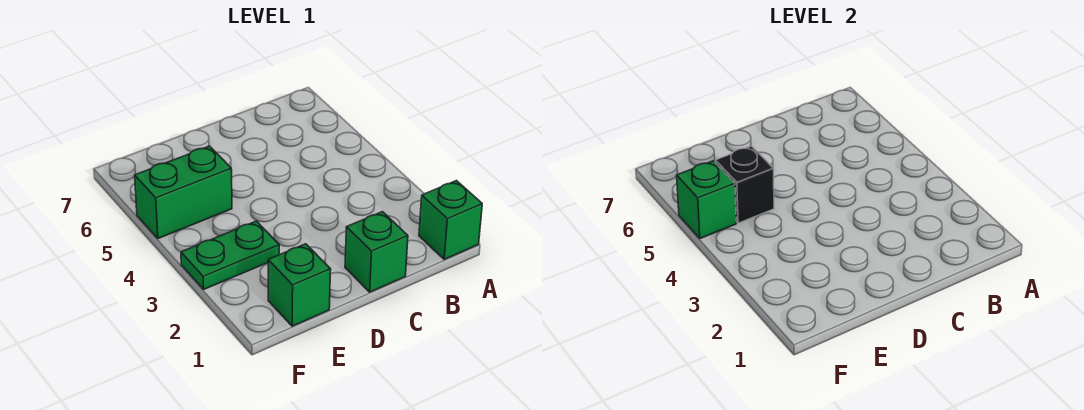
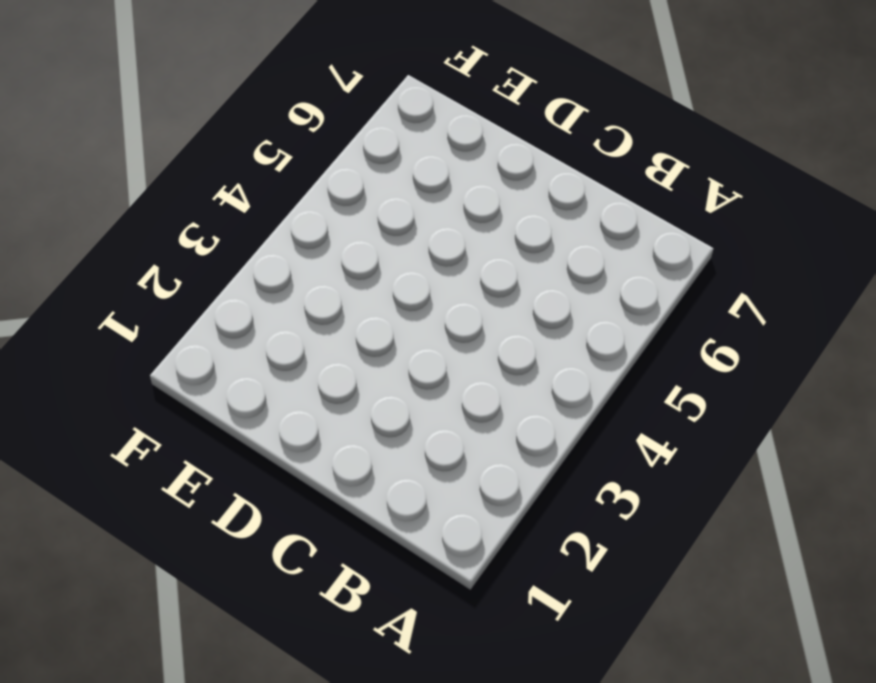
none -> green brick A1 level 1
none -> green brick C1 level 1

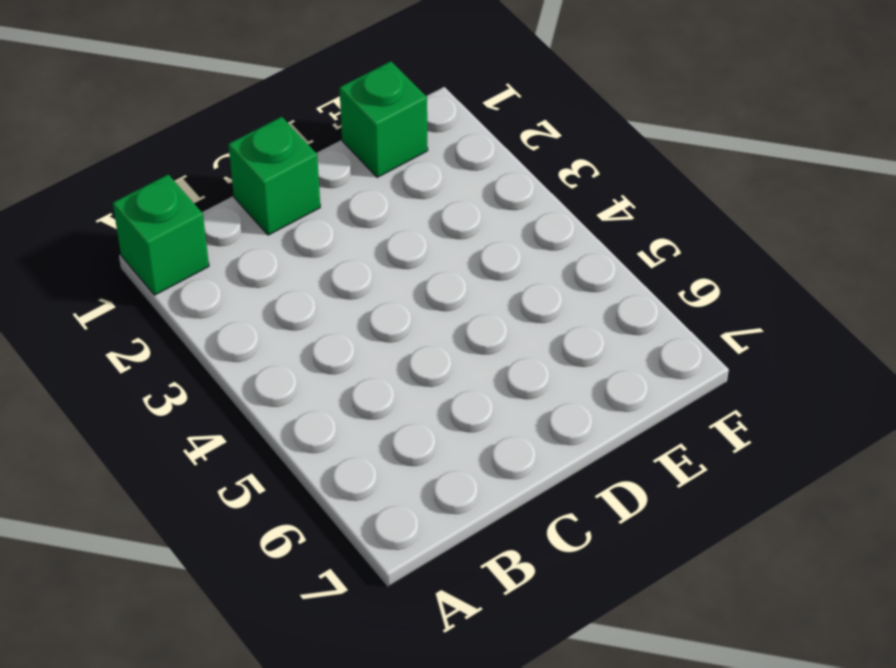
none -> green plate E3:F3 level 1
none -> green brick E5:F5 level 1

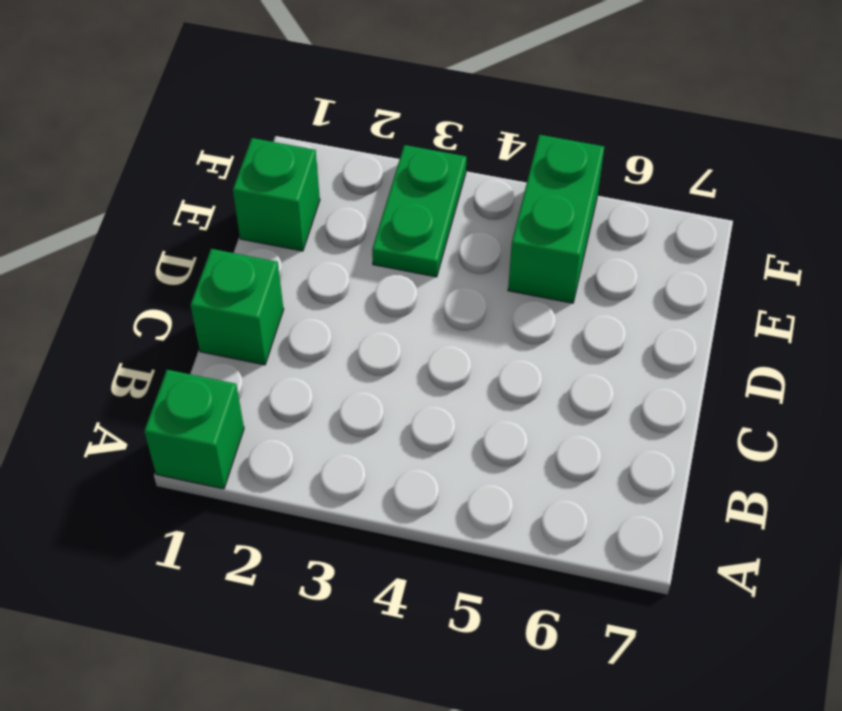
none -> black brick E5 level 2
none -> green brick F5 level 2

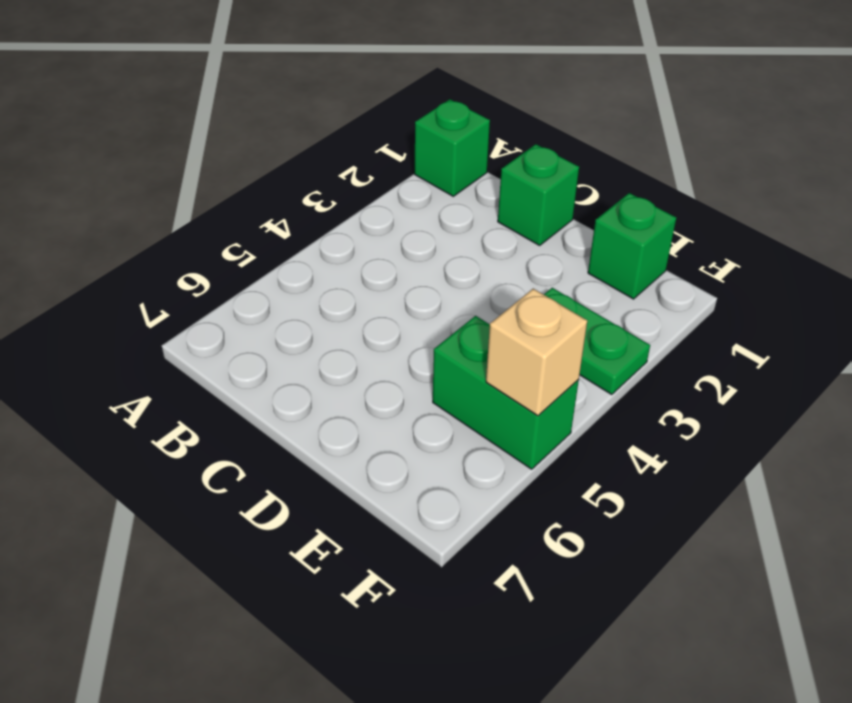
tan brick F5 level 2 -> green brick F5 level 2
none -> black brick E5 level 2

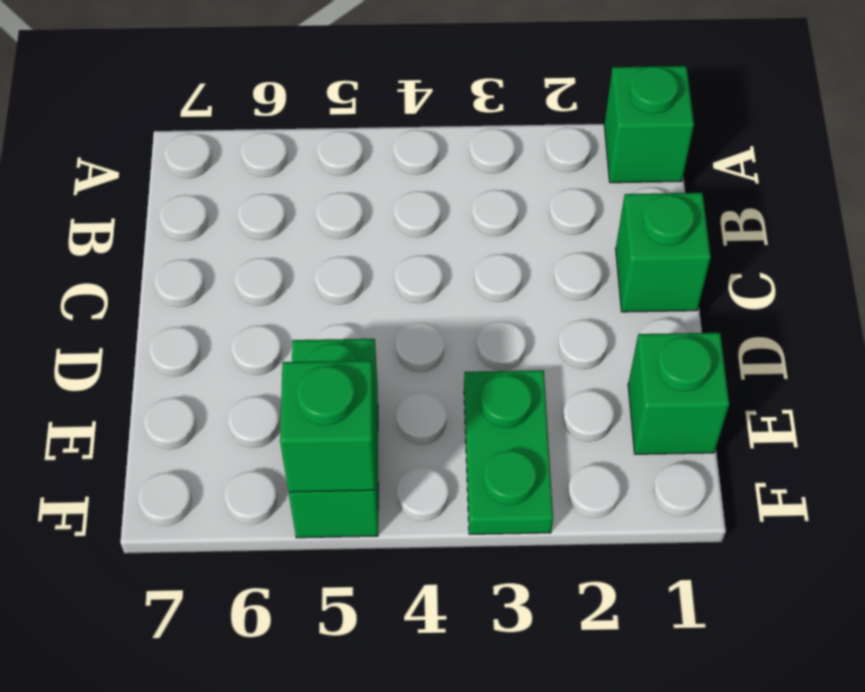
none -> black brick E5 level 2

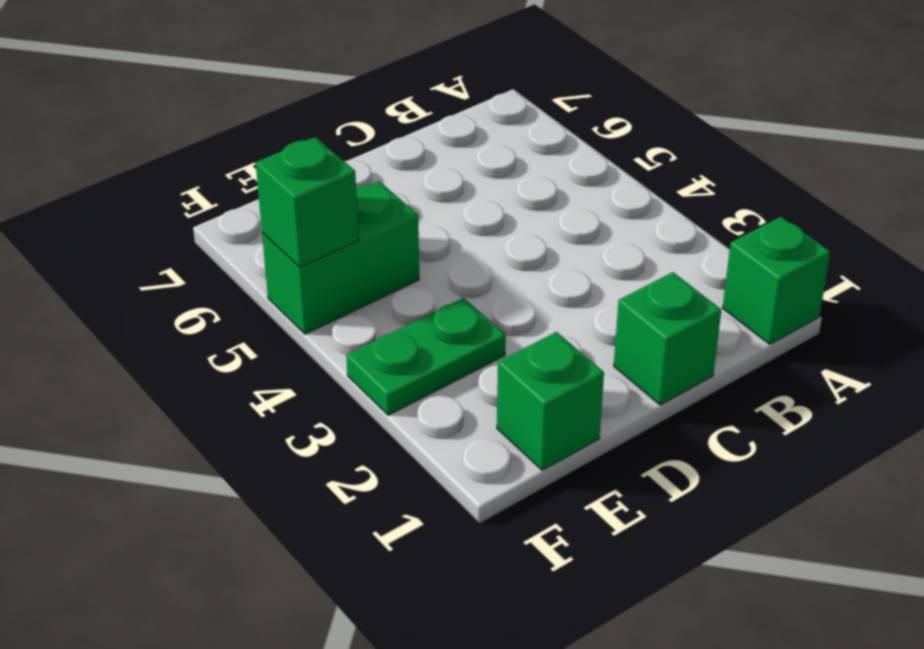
none -> black brick E5 level 2

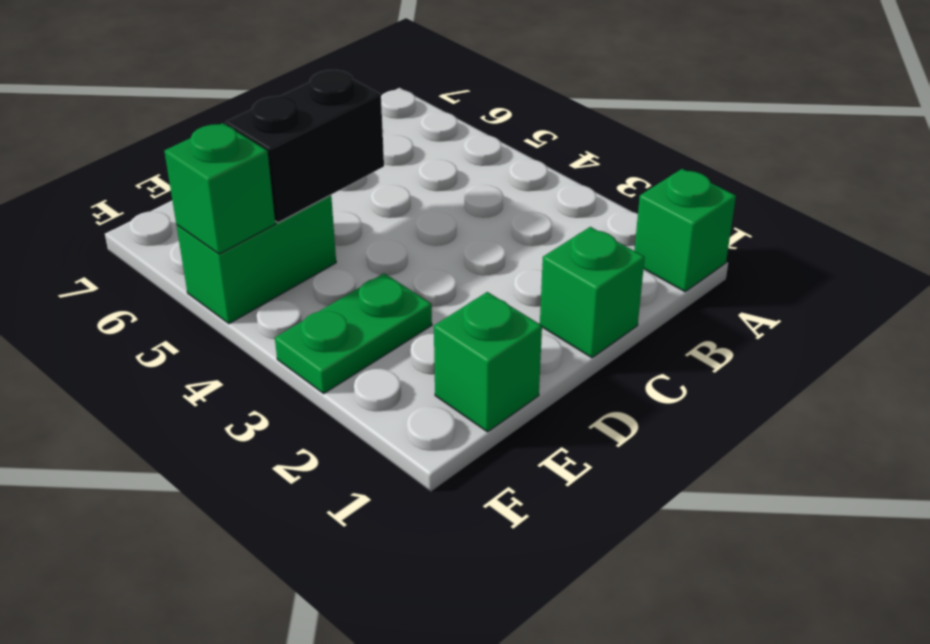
black brick D5:E5 level 2 -> black brick E5 level 2

